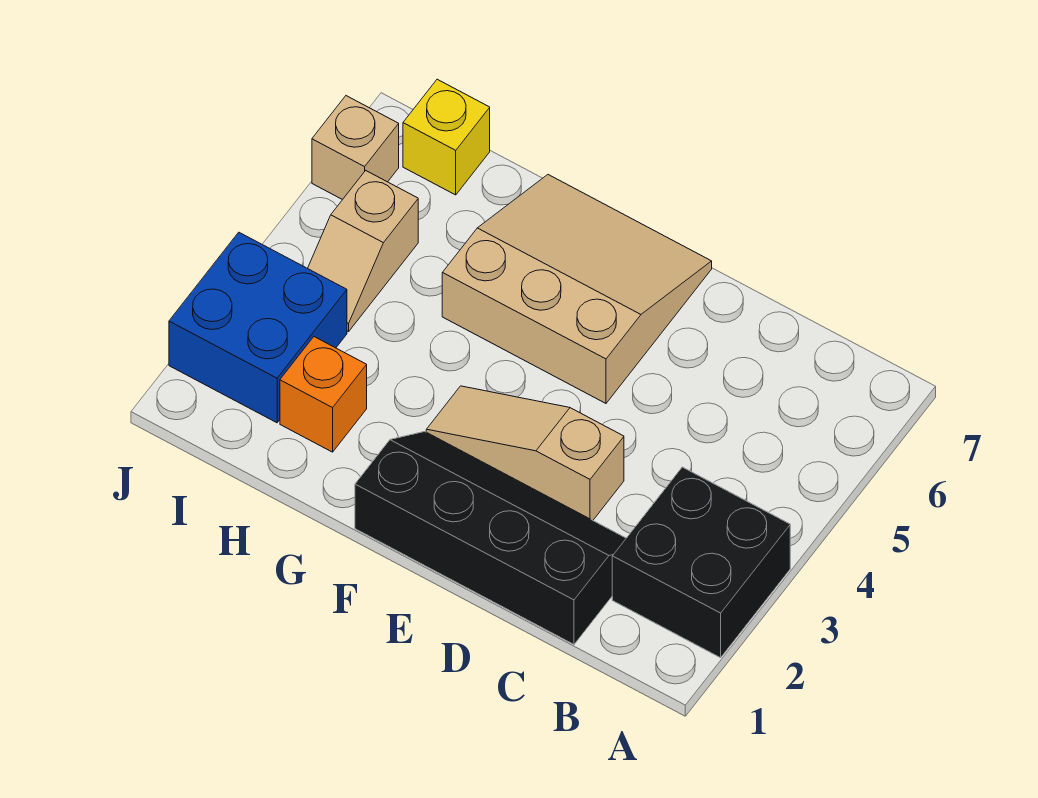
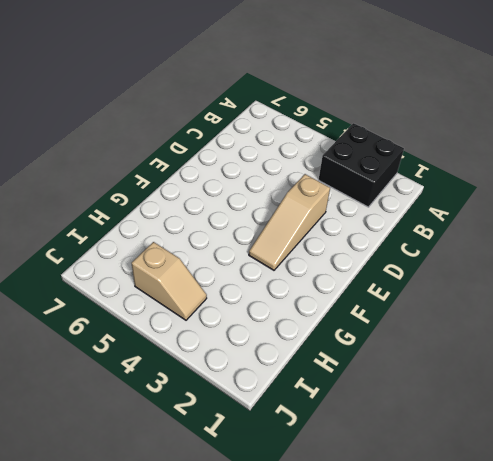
none -> black slope C1:F2 level 1 top 1
none -> tan slope E5:G7 level 1 top 5

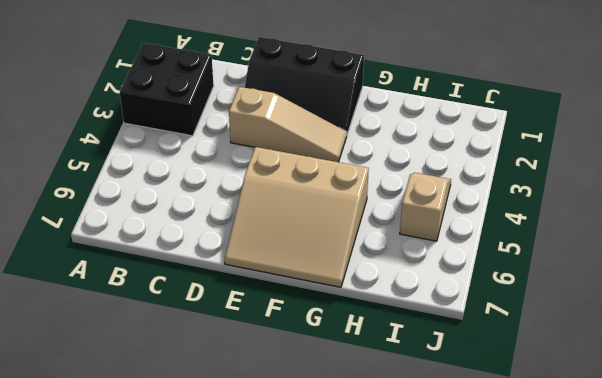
black slope D1:F2 level 1 top 1 -> black slope C1:F2 level 1 top 1
none -> orange brick H2 level 1
none -> blue brick I2:J3 level 1

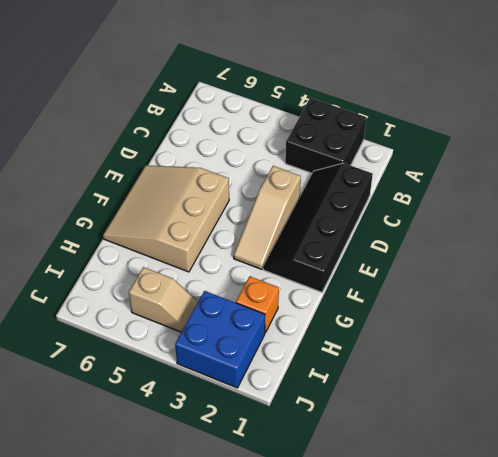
none -> yellow brick I7 level 1
none -> tan brick J6 level 1

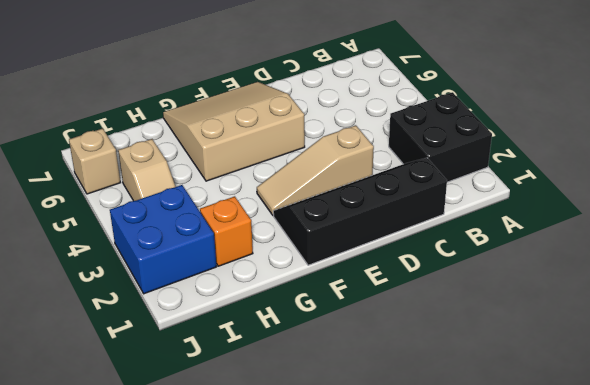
none -> yellow brick I7 level 1

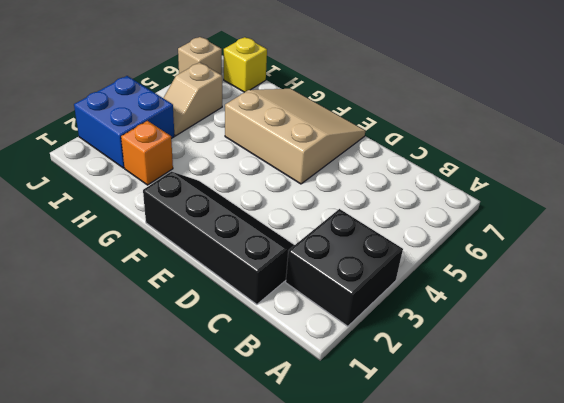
none -> tan slope D3:F3 level 1 top D

